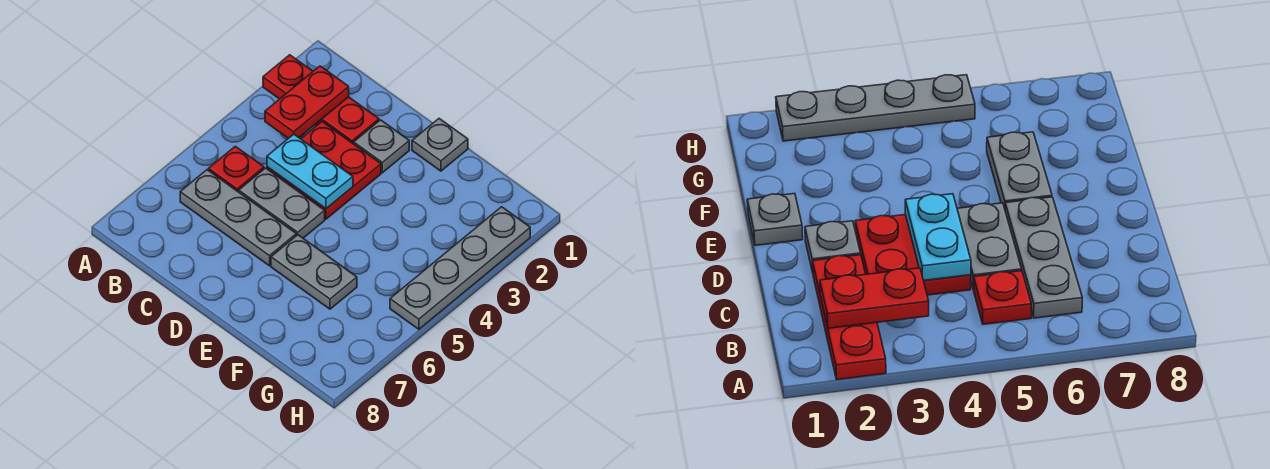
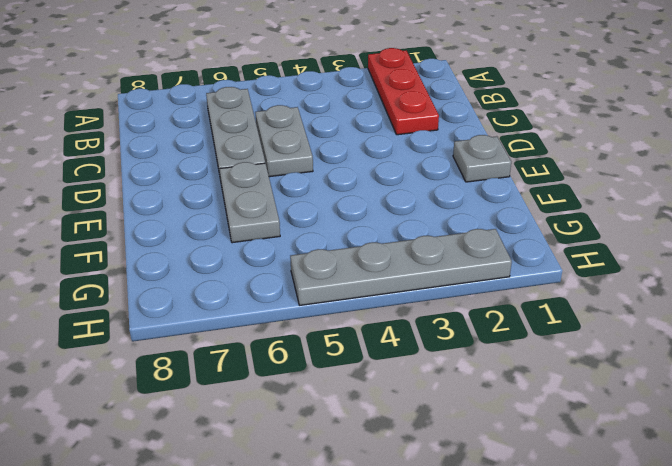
none -> red plate B5 level 1
none -> red plate C3:D4 level 1

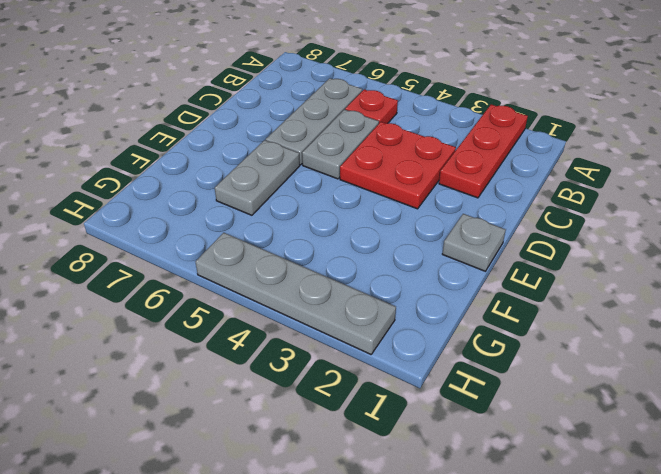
none -> grey plate D2 level 1
none -> red plate B2:B3 level 2

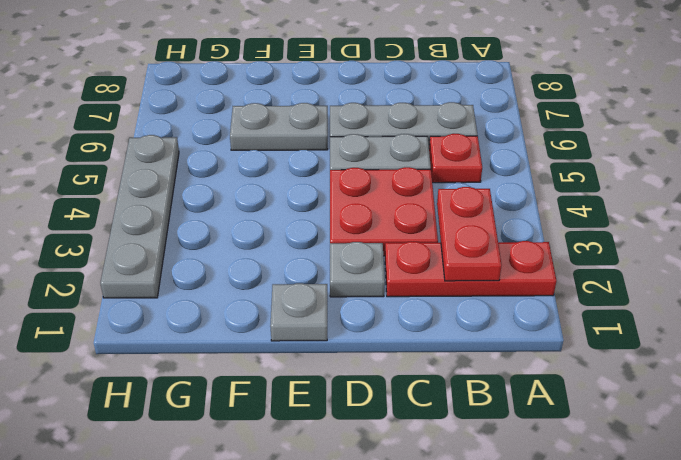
none -> cyan plate C4:D4 level 2

